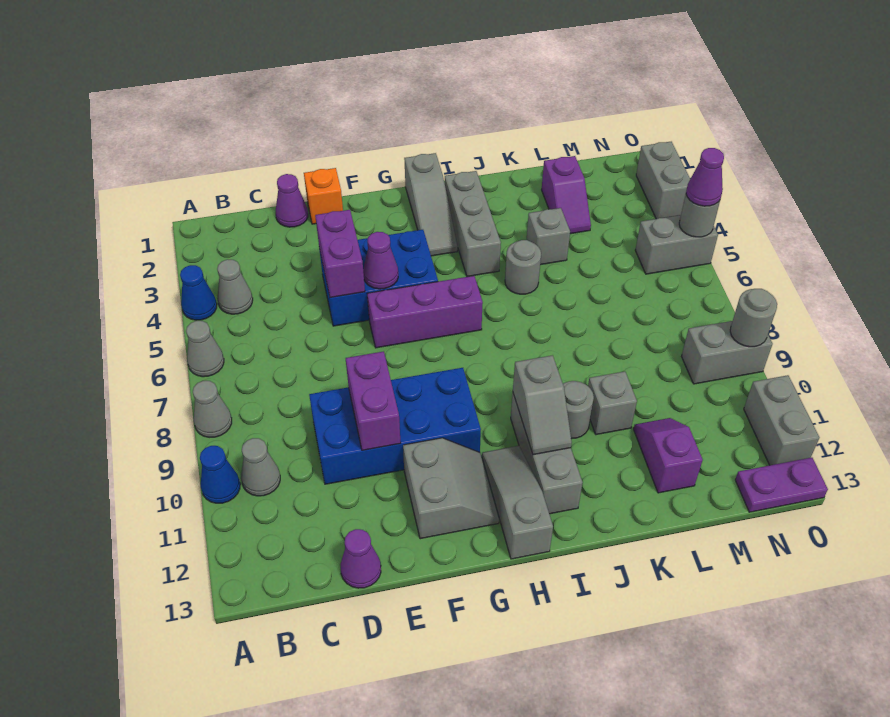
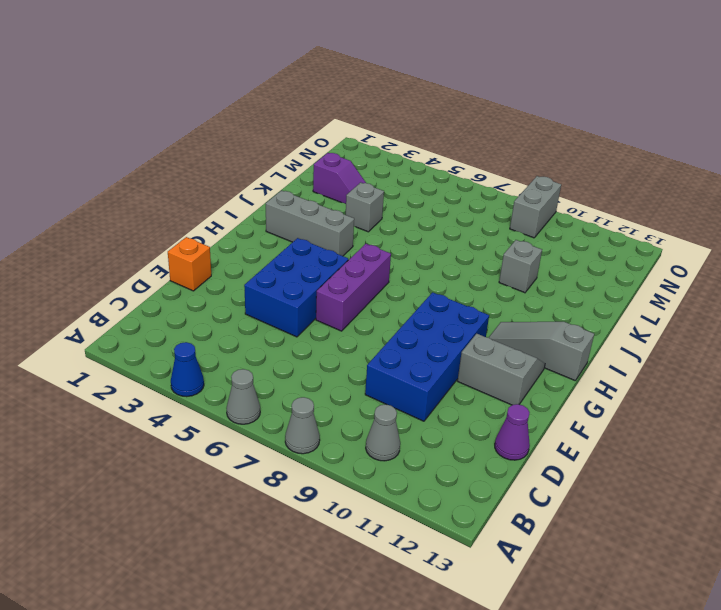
none -> blue cone A10 level 1
none -> grey cone B4 level 1
none -> purple cone D1 level 1
none -> grey slope H1:H3 level 1 top 1

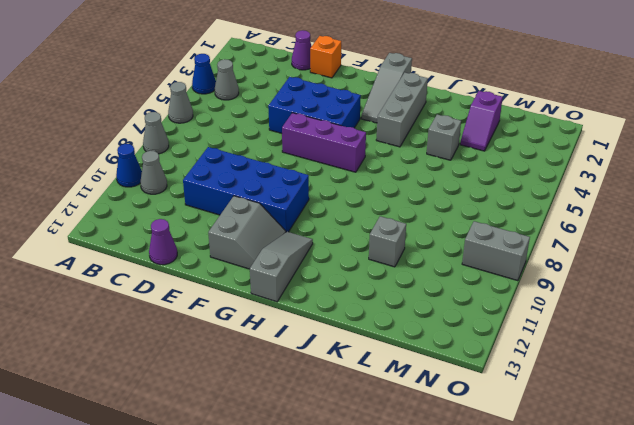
none -> grey brick I10:I12 level 1
none -> grey round brick J5 level 1
none -> grey round brick J10 level 1
none -> purple slope L11:L12 level 1 top 12

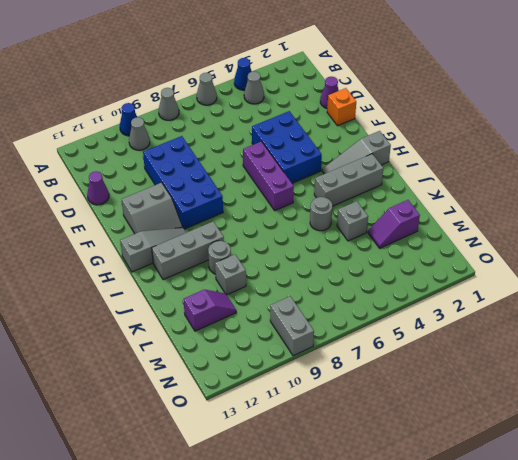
none -> grey brick N5:O5 level 1
none -> purple plate N13:O13 level 1
none -> grey brick O2:O3 level 1
none -> grey brick O11:O12 level 1

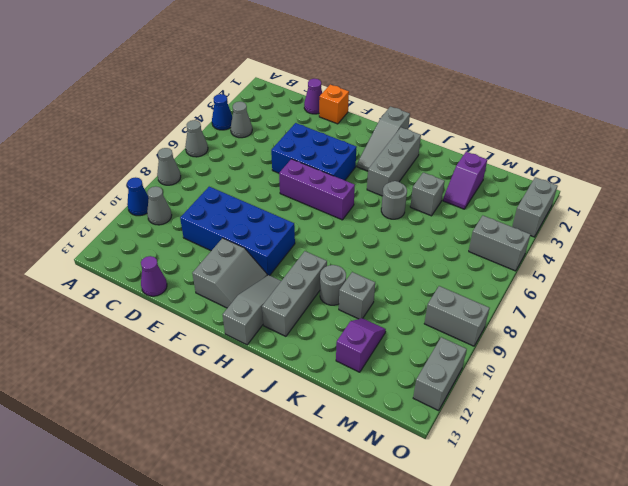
none -> purple plate N13:O13 level 1
none -> purple brick E4:E5 level 2
none -> purple brick E9:E10 level 2
none -> purple cone F5 level 2

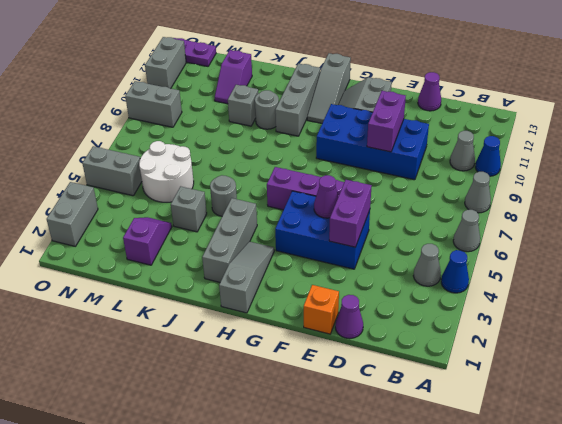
white round brick L5:M6 level 1 -> none
none -> grey slope I10:I11 level 2 top 10
none -> grey round brick O5 level 2
none -> grey round brick O9 level 2
none -> purple cone O5 level 3

